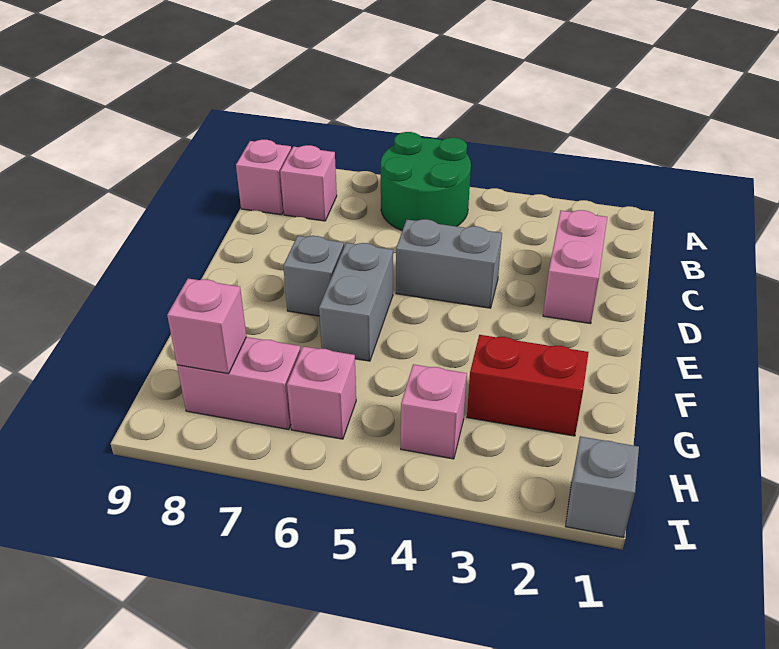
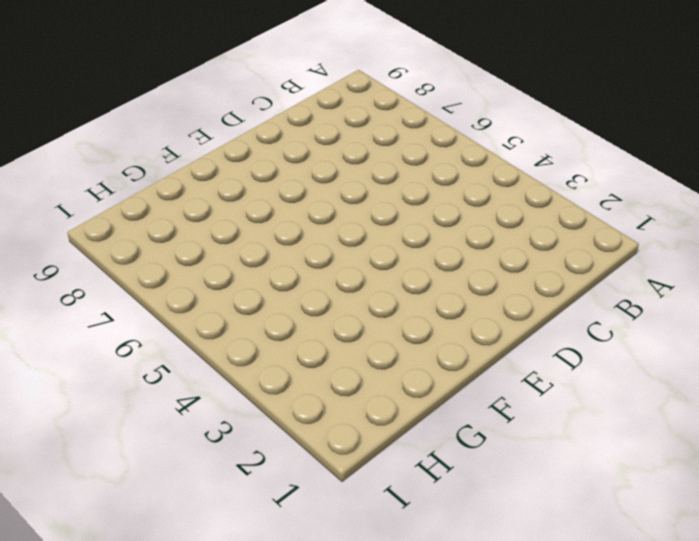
none -> green round brick A5:B6 level 1
none -> pink brick B8 level 1
none -> pink brick B9 level 1

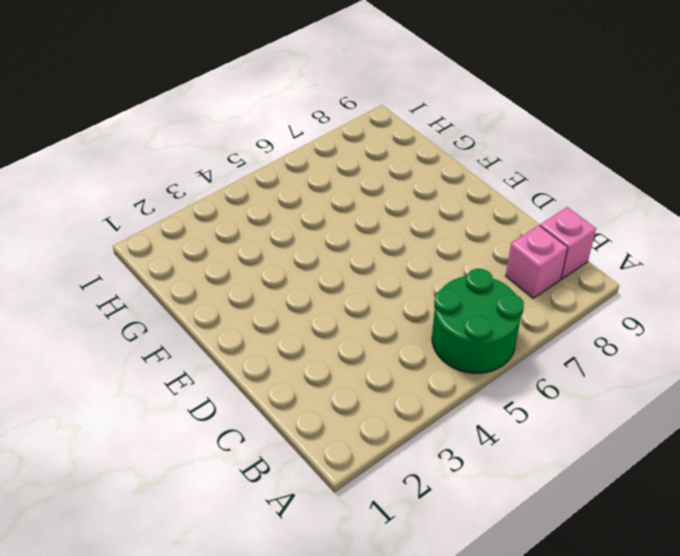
none -> pink brick C2:D2 level 1
none -> grey brick D4:D5 level 1
none -> grey brick E6:F6 level 1

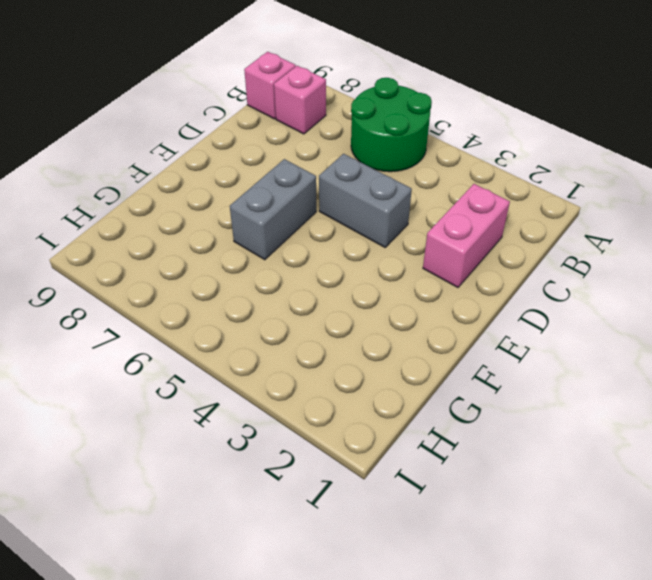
none -> grey brick E7 level 1
none -> red brick G2:G3 level 1
none -> pink brick H4 level 1

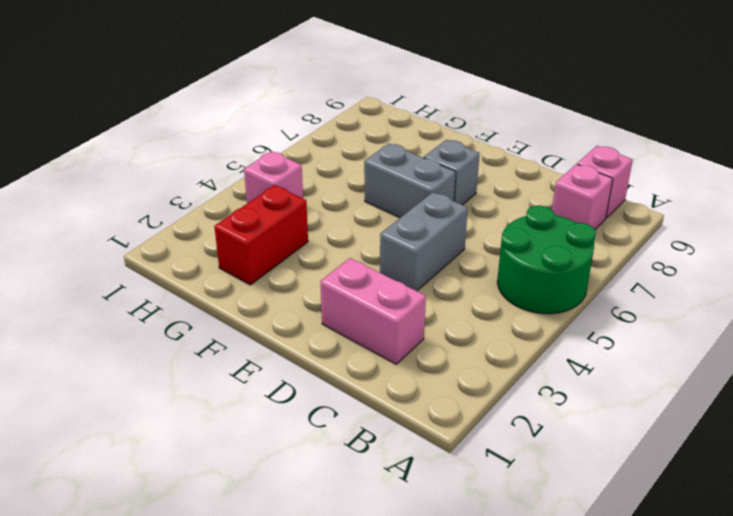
none -> pink brick H6 level 1
none -> pink brick H7:H8 level 1
none -> grey brick I1 level 1

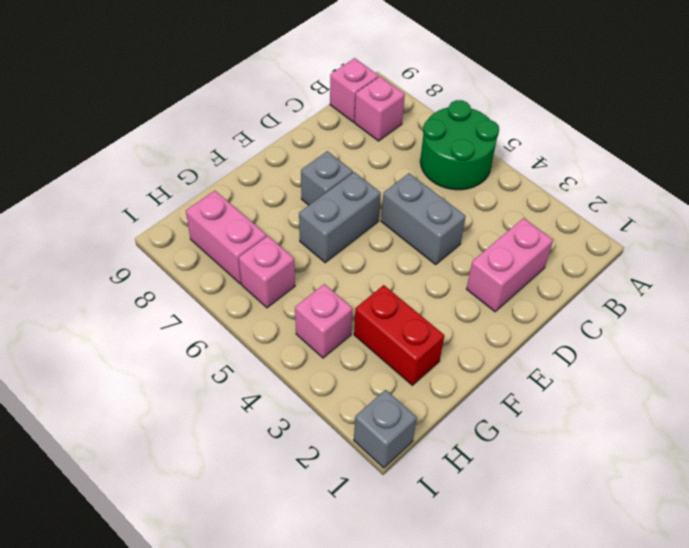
none -> pink brick H8 level 2

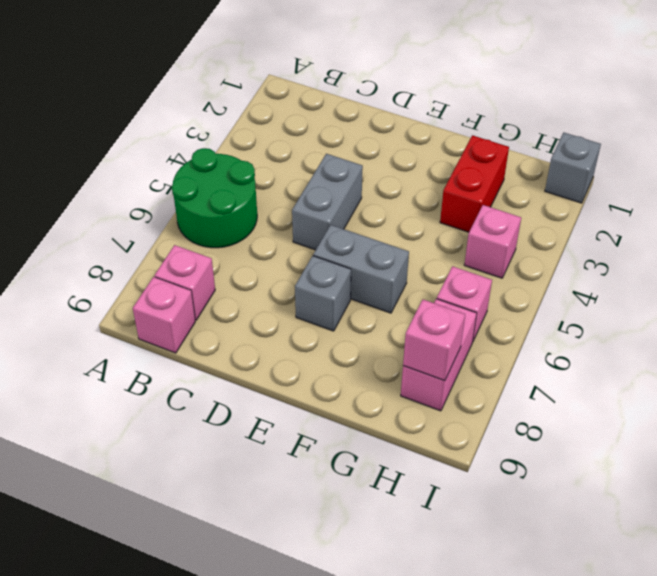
none -> pink brick C2:D2 level 1

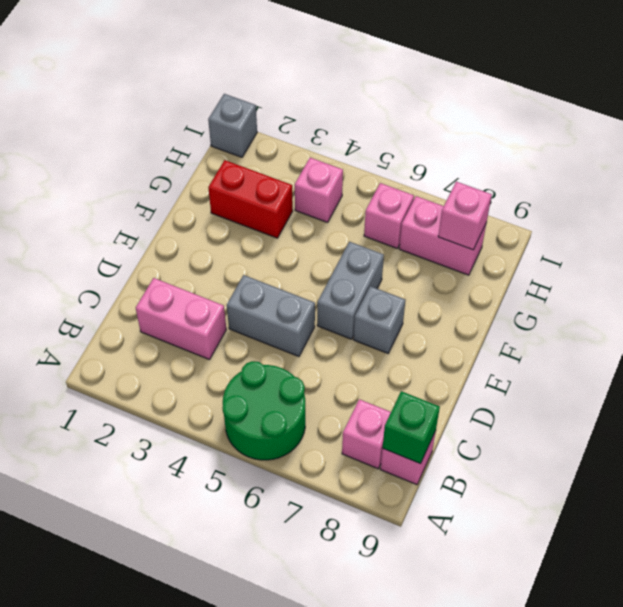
green brick B9 level 2 -> none
pink brick C2:C3 level 1 -> pink brick C2:D2 level 1

